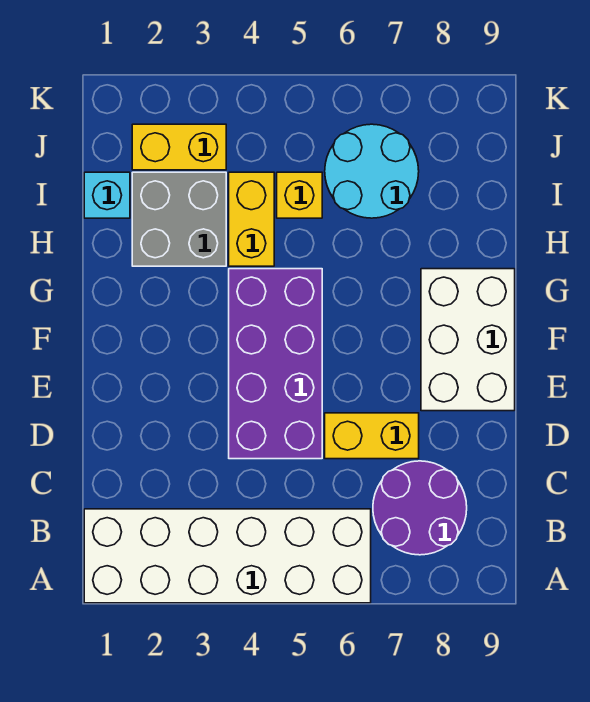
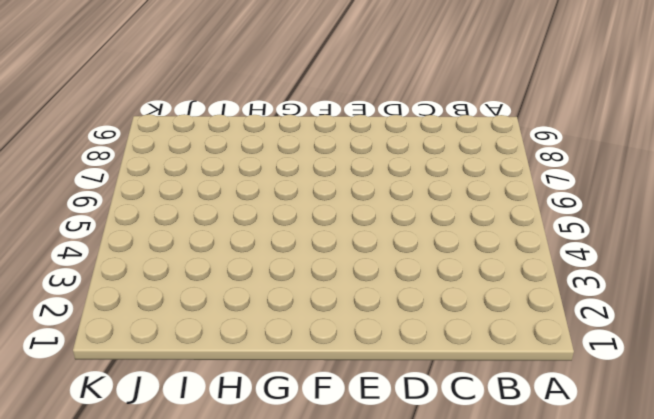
none -> white brick A1:B6 level 1
none -> purple round brick B7:C8 level 1

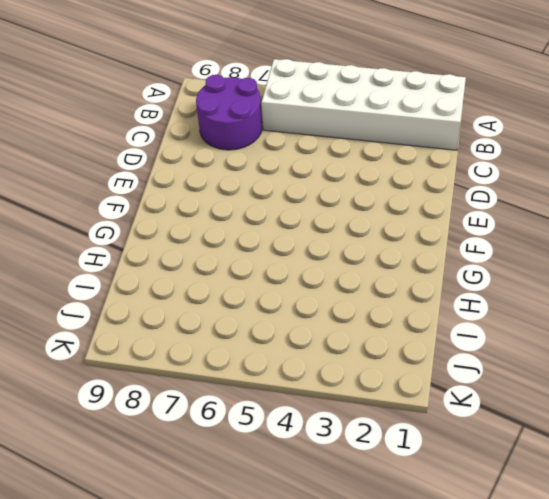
none -> purple brick D4:G5 level 1
none -> yellow brick D6:D7 level 1

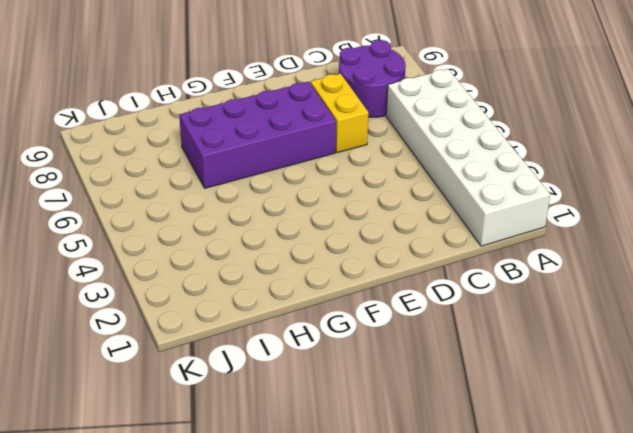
purple brick E6:H7 level 1 -> purple brick D4:G5 level 1
none -> white brick E8:G9 level 1
none -> grey brick H2:I3 level 1

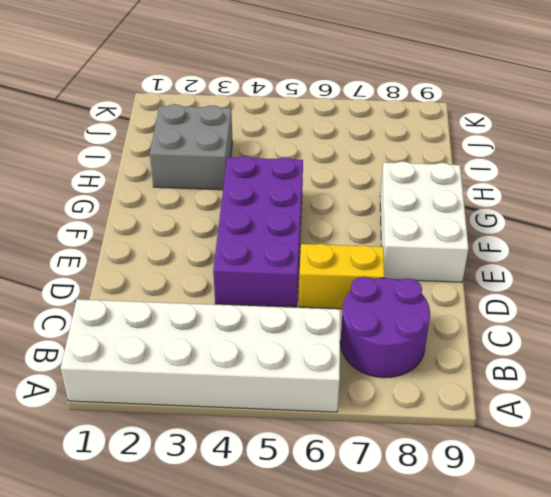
none -> yellow brick H4:I4 level 1
none -> cyan brick I1 level 1

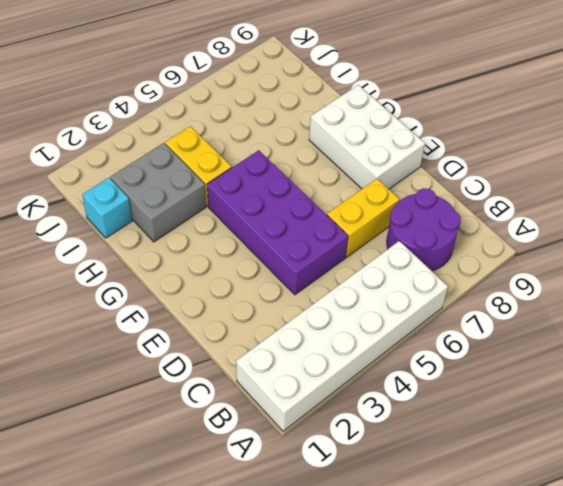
none -> yellow brick I5 level 1
none -> cyan round brick I6:J7 level 1

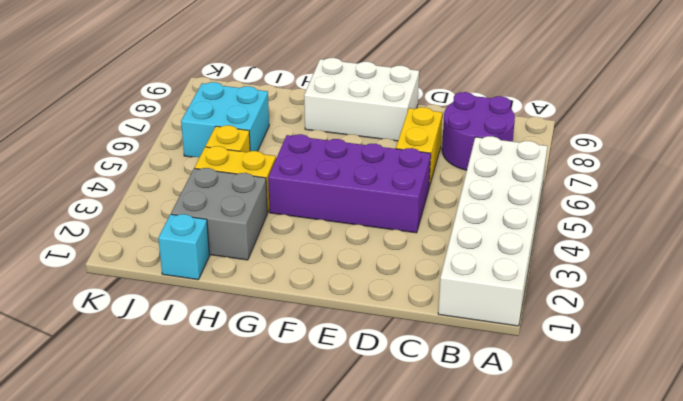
cyan brick I6:J7 level 1 -> cyan round brick I6:J7 level 1
none -> yellow brick J2:J3 level 1

